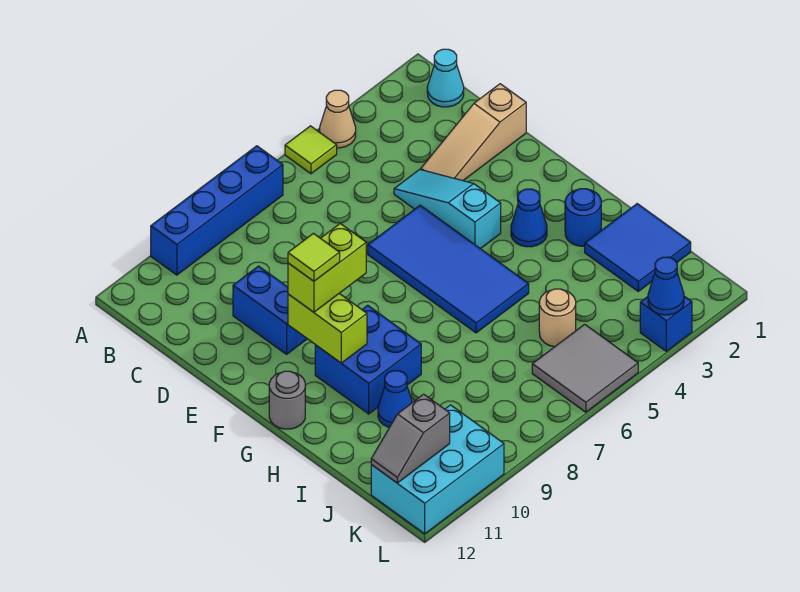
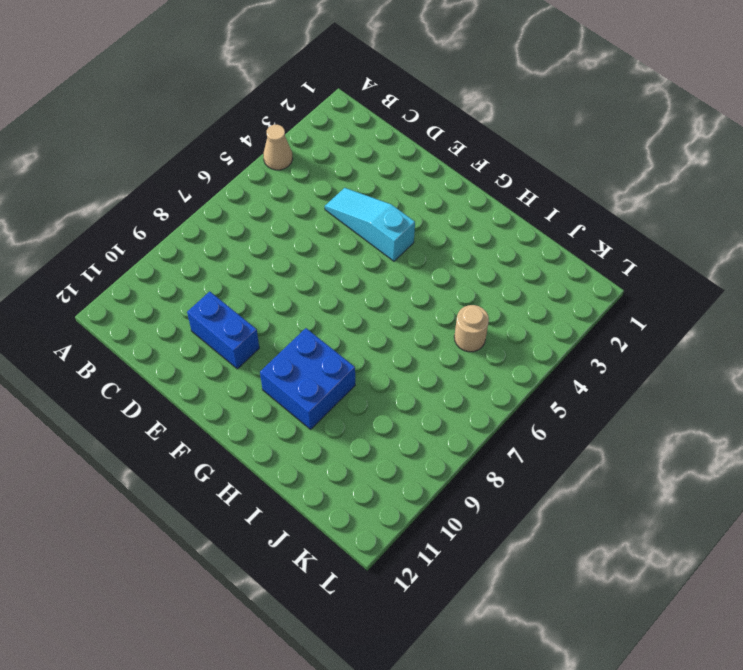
none -> lime tile A5 level 1
none -> blue brick A7:A10 level 1
none -> cyan cone B1 level 1

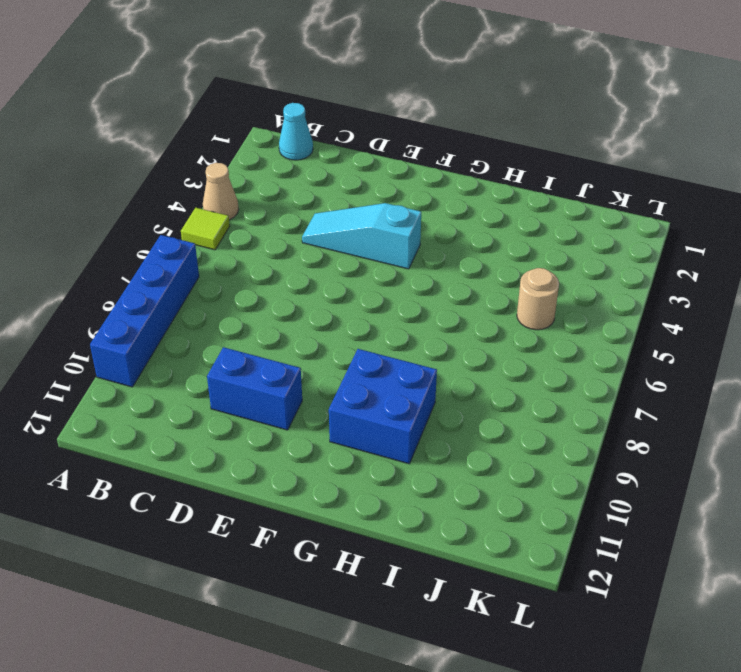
none -> tan slope D1:D3 level 1 top 1
none -> blue tile E5:H6 level 1
none -> blue cone G3 level 1

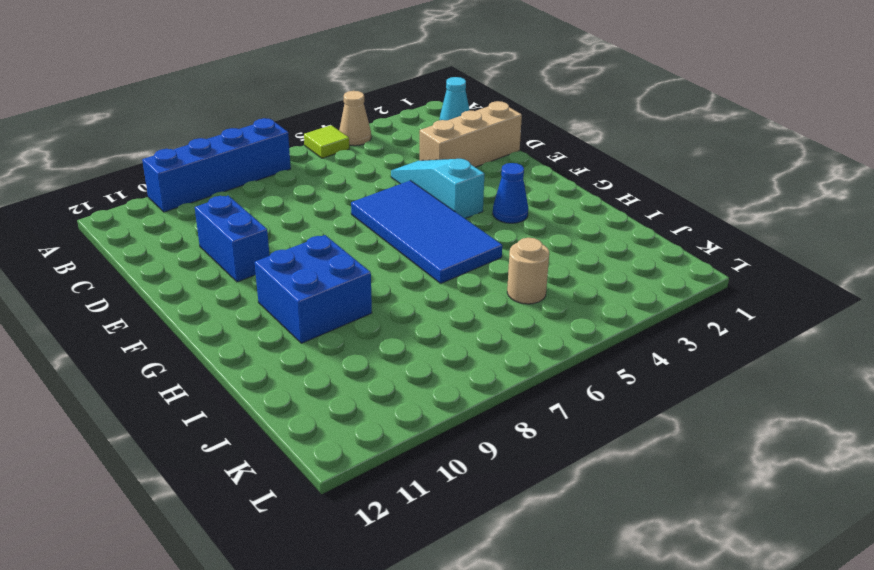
tan brick D1:D3 level 1 -> tan slope D1:D3 level 1 top 1
none -> grey round brick G12 level 1
none -> blue round brick H2 level 1
none -> blue tile I1:J2 level 1

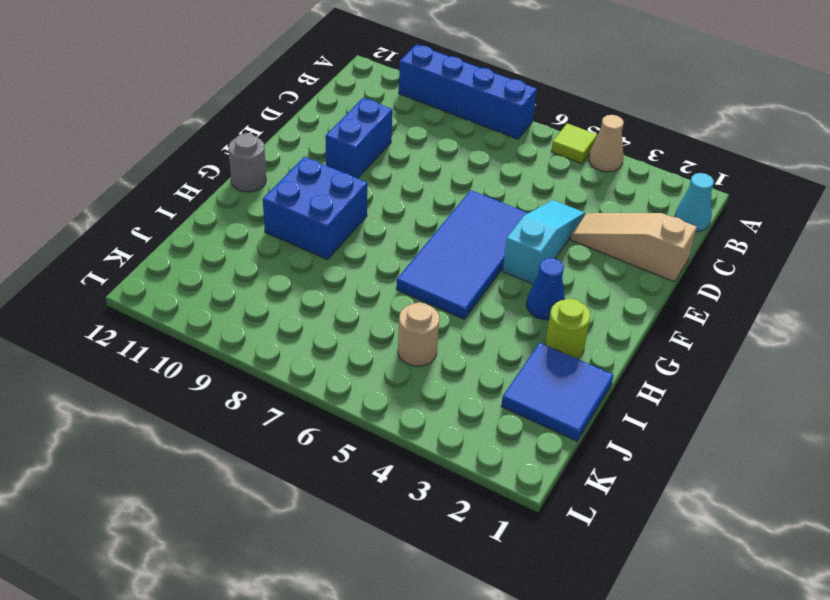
lime round brick H2 level 1 -> blue round brick H2 level 1
none -> blue cone I10 level 1
none -> grey tile K5:L6 level 1
none -> cyan brick K10:L12 level 1

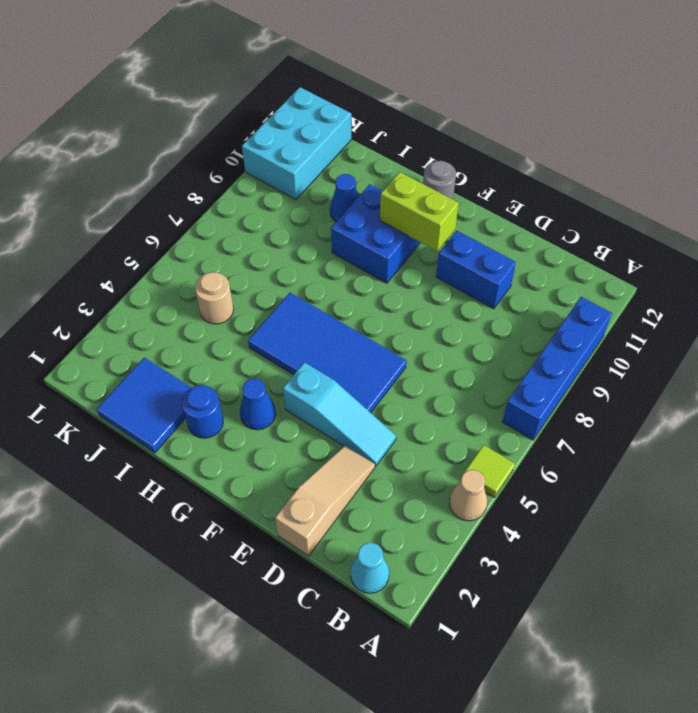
none -> grey tile K5:L6 level 1
none -> blue brick L3 level 1
none -> grey slope K11:K12 level 2 top 11

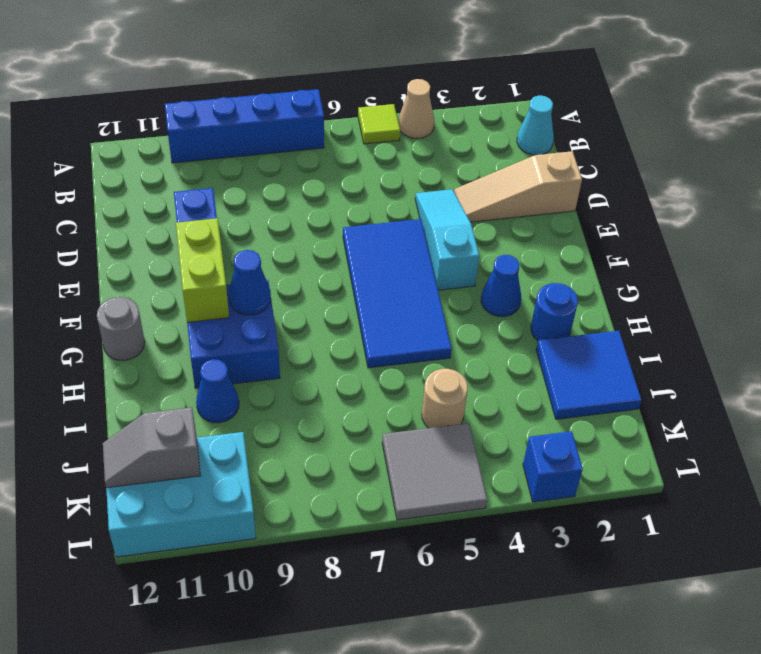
blue cone G9 level 2 -> blue cone L3 level 2
none -> lime brick F9:F10 level 3
none -> lime tile F10 level 4

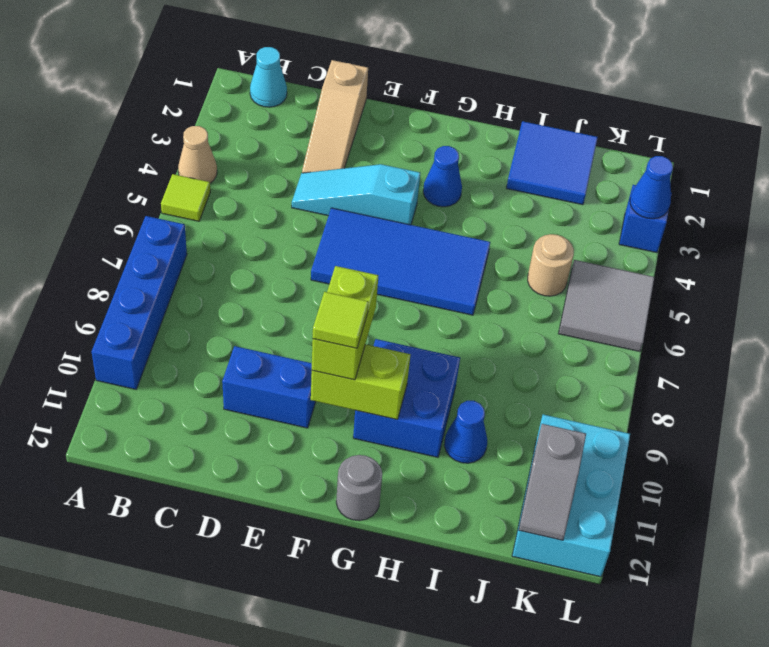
none -> blue round brick H2 level 1

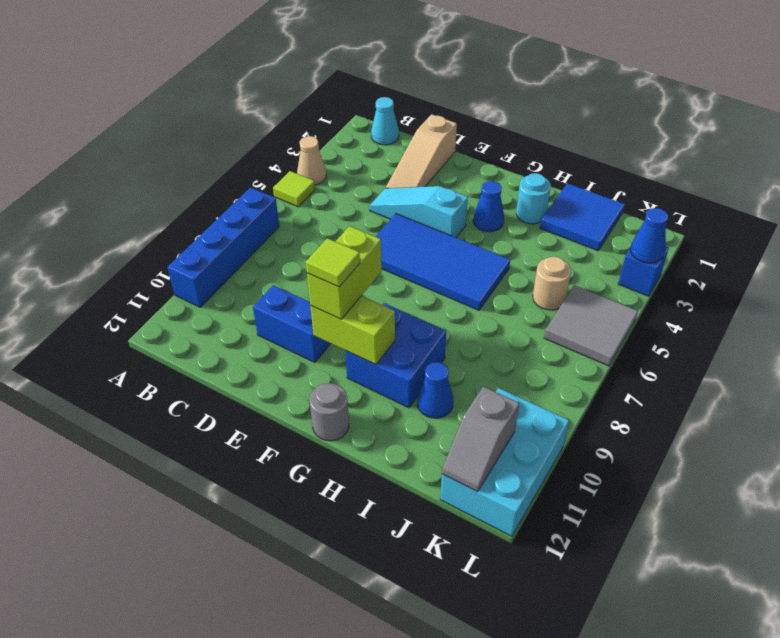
cyan round brick H2 level 1 -> blue round brick H2 level 1

